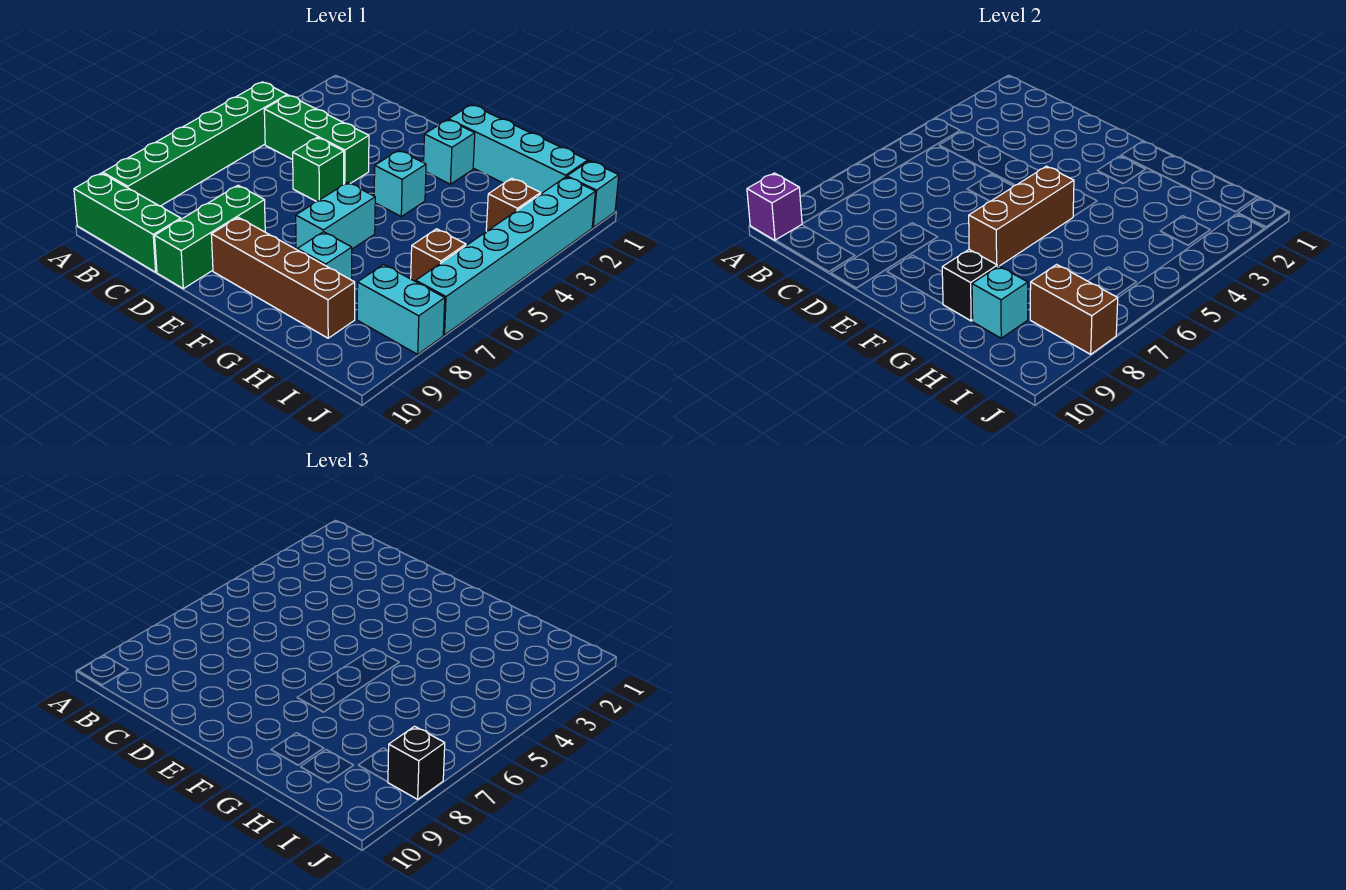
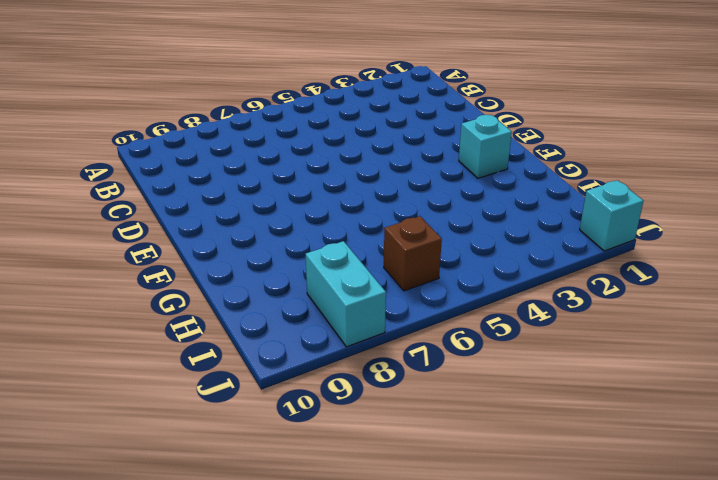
none -> green brick A4:A9 level 1
none -> green brick A10:C10 level 1
none -> green brick B4:D4 level 1

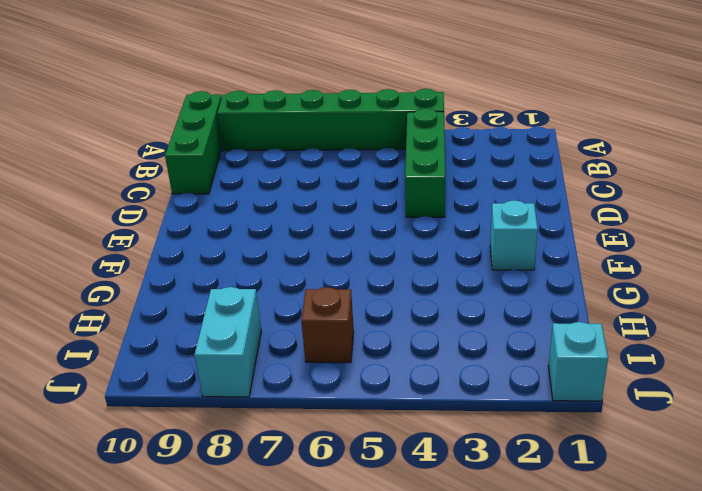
none -> green brick D5 level 1
none -> green brick D8:D10 level 1
none -> brown brick E9:H9 level 1

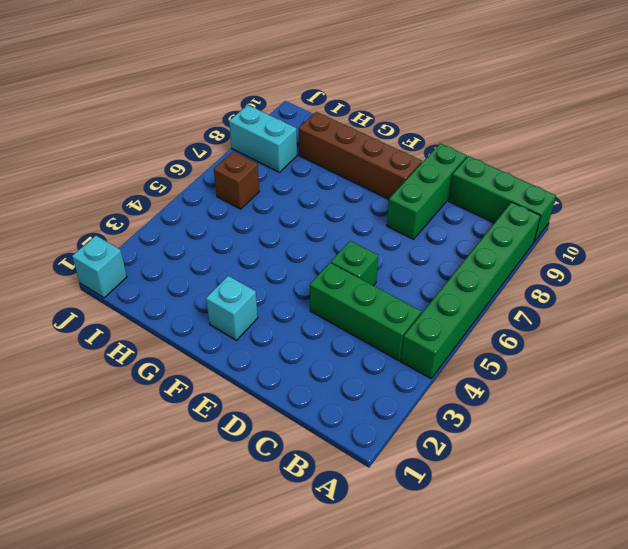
none -> cyan brick F1:I1 level 1
none -> cyan brick F4 level 1
none -> cyan brick F6:F7 level 1

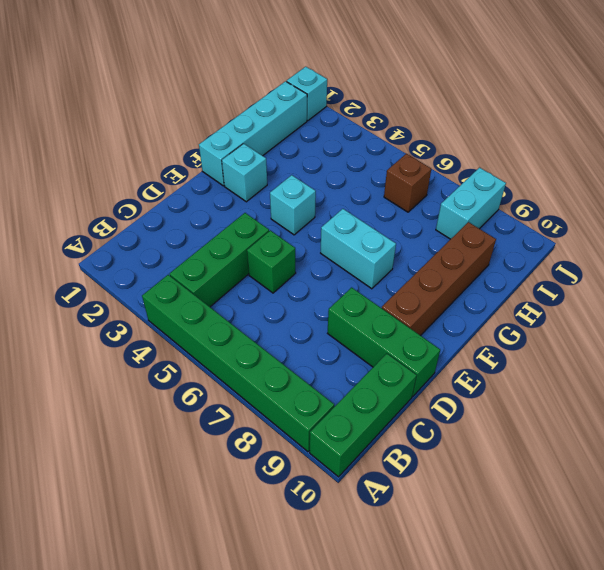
none -> cyan brick G8 level 1
none -> brown brick I3 level 1
none -> cyan brick J2:J7 level 1

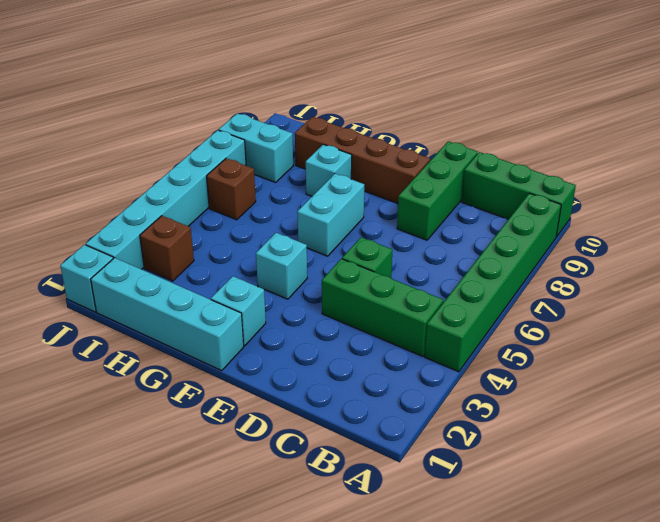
none -> purple brick A10 level 2
none -> brown brick F5:F7 level 2
none -> black brick G9 level 2

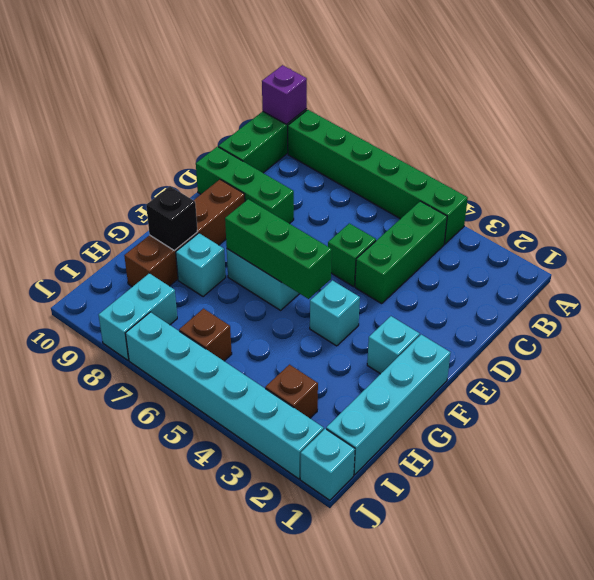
green brick F5:F7 level 2 -> brown brick F5:F7 level 2
none -> cyan brick H9 level 2
none -> brown brick I8:J8 level 2
none -> black brick J8 level 3

